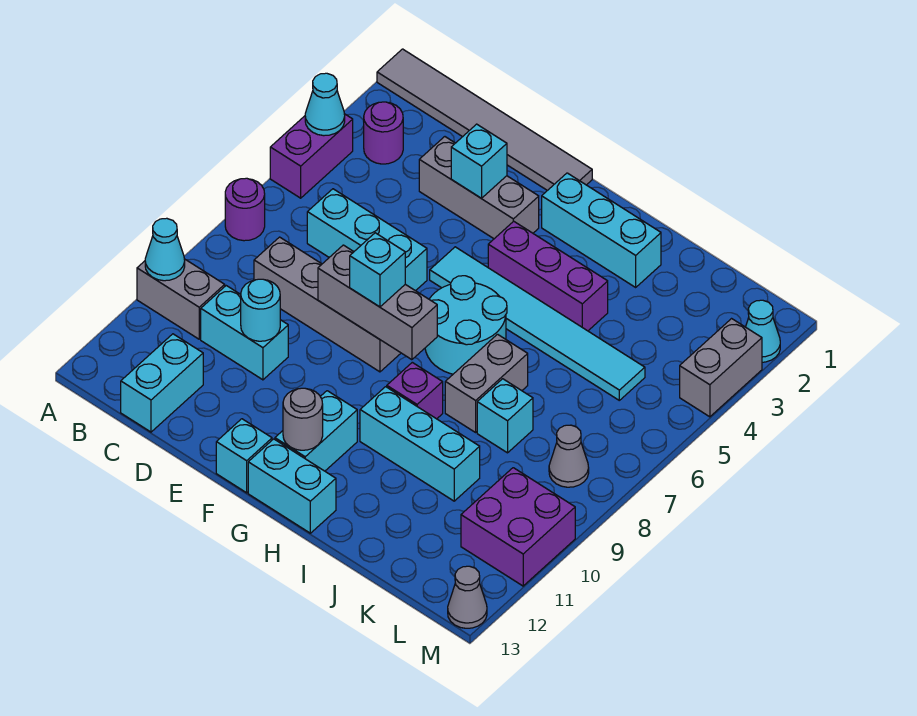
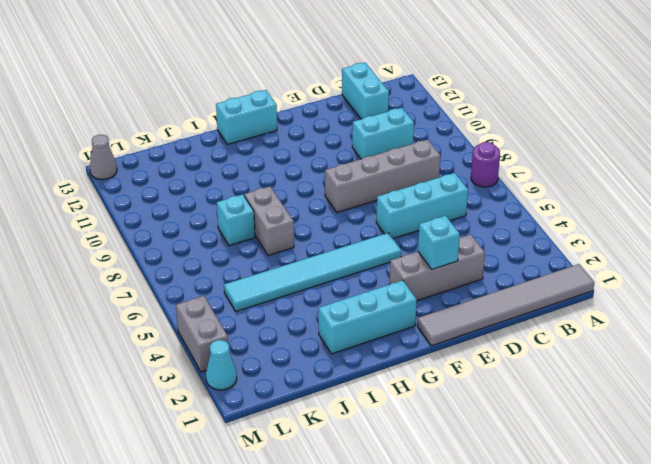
none -> purple brick A4:A5 level 1
none -> grey brick A10:B10 level 1
none -> purple round brick B3 level 1
none -> cyan brick F13 level 1

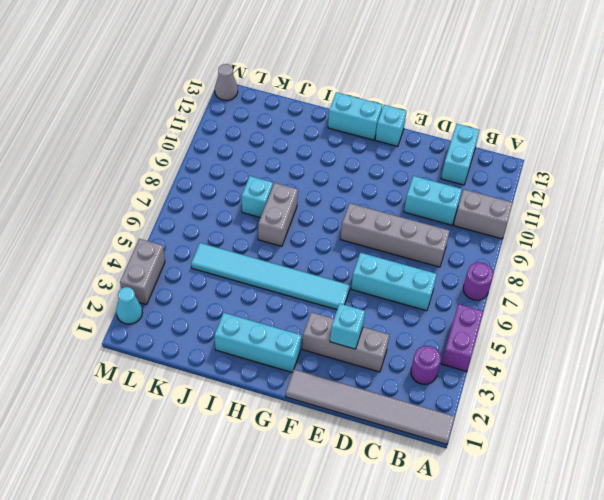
none -> purple brick G4:I4 level 1
none -> cyan round brick G6:H7 level 1
none -> cyan brick G11:G12 level 1
none -> purple brick H9 level 1

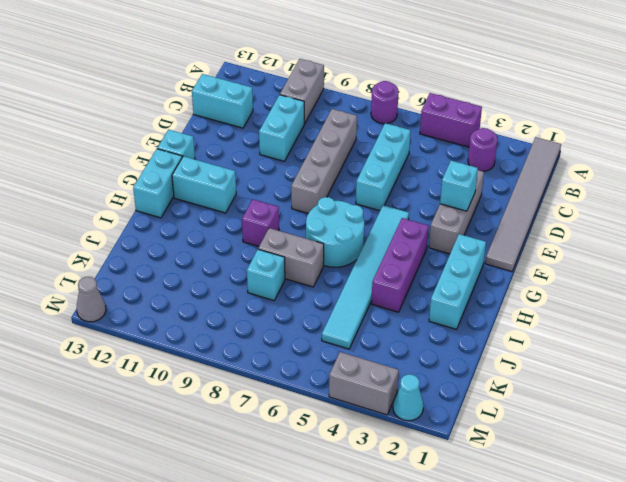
none -> cyan brick H10:J10 level 1
none -> grey cone L8 level 1
none -> purple brick L10:M11 level 1
none -> cyan cone A4 level 2

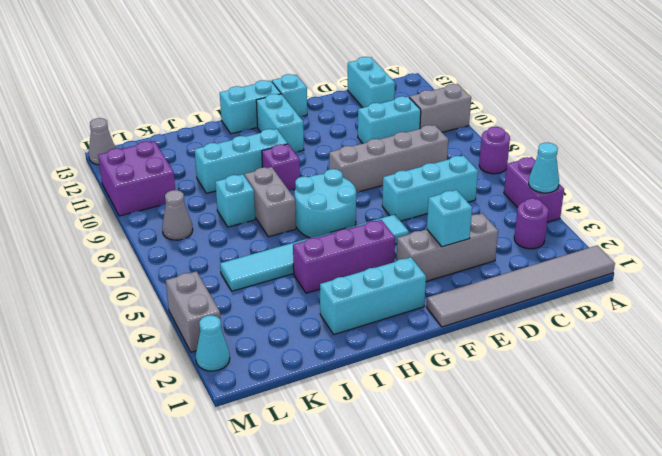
none -> cyan cone A10 level 2
none -> cyan round brick D10 level 2
none -> grey brick E8:G8 level 2
none -> grey round brick G12 level 2

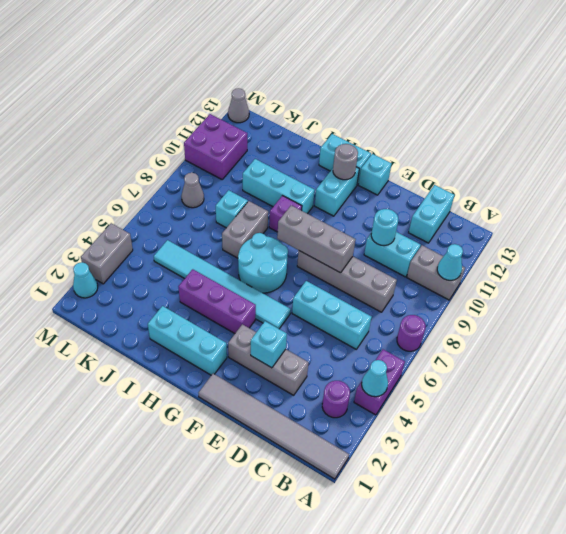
none -> cyan brick F8 level 3

